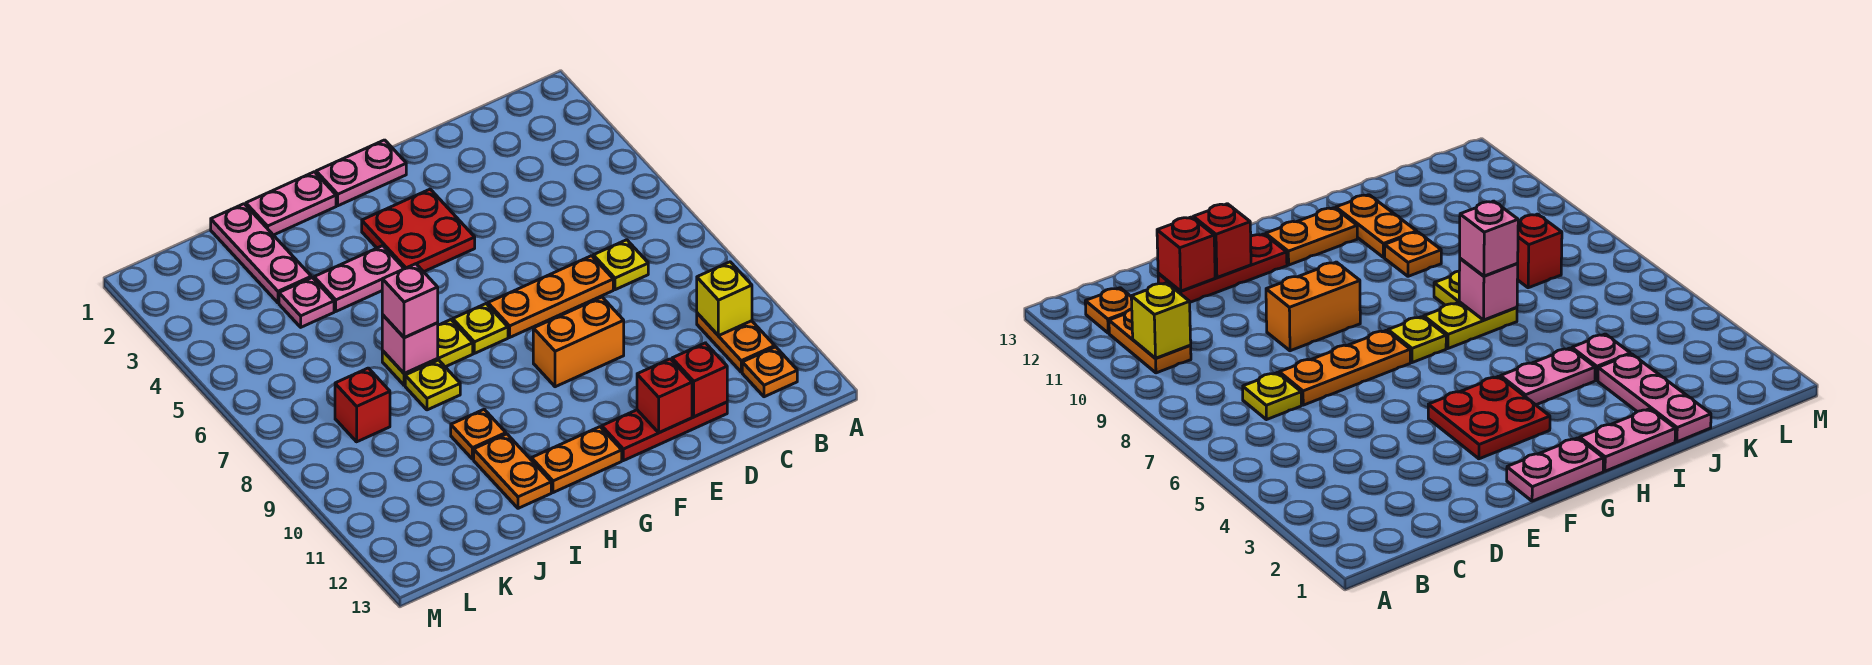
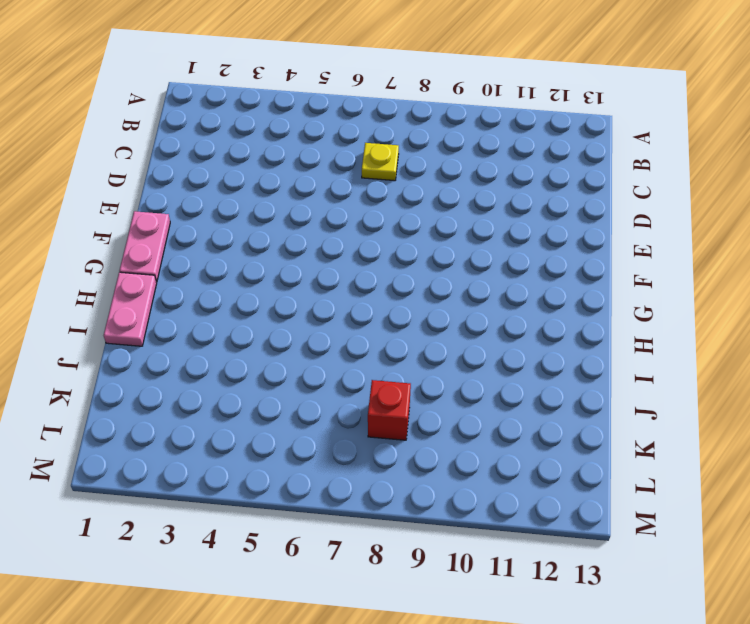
none -> orange plate B10:B11 level 1
none -> orange plate B12 level 1
none -> orange plate D7:F7 level 1

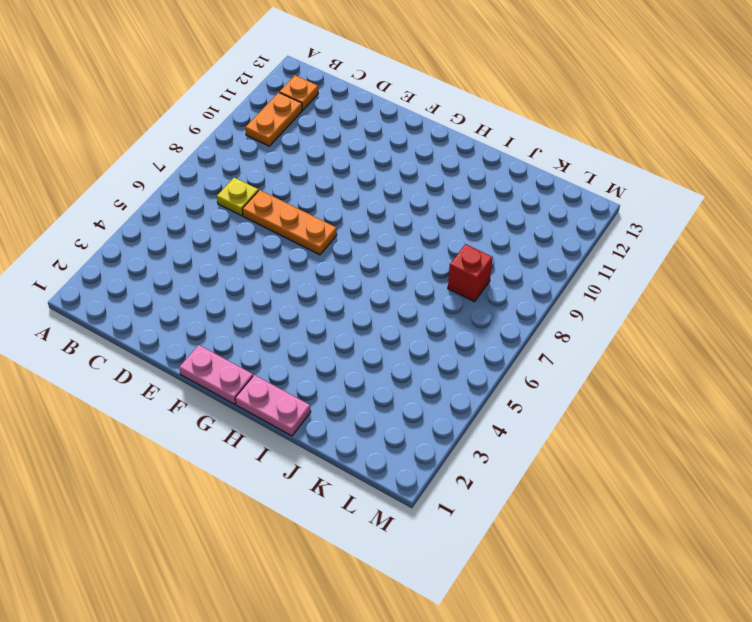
none -> red plate D12:F12 level 1
none -> orange brick E9:F9 level 1
none -> red plate F3:G4 level 1

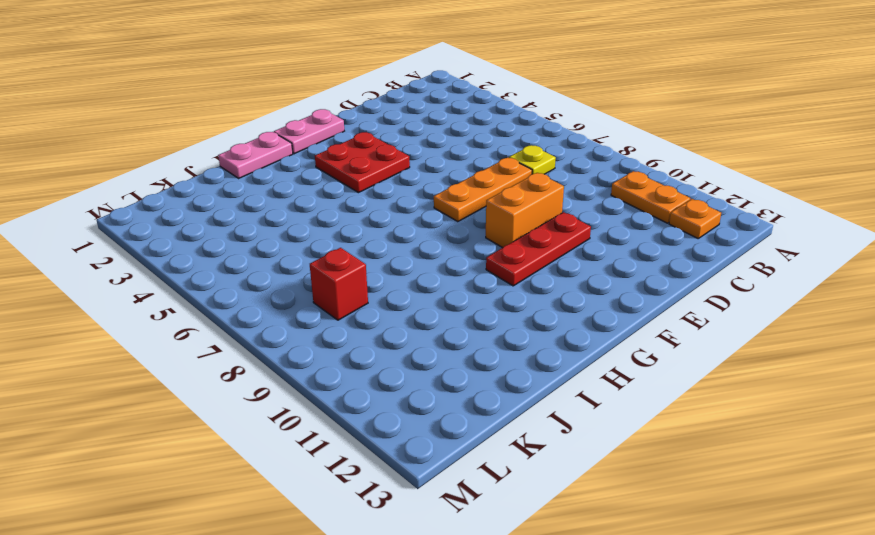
red plate E10:G10 level 1 -> red plate D12:F12 level 1
none -> yellow plate G7 level 1
none -> orange plate G12:H12 level 1
none -> pink plate H4:I4 level 1

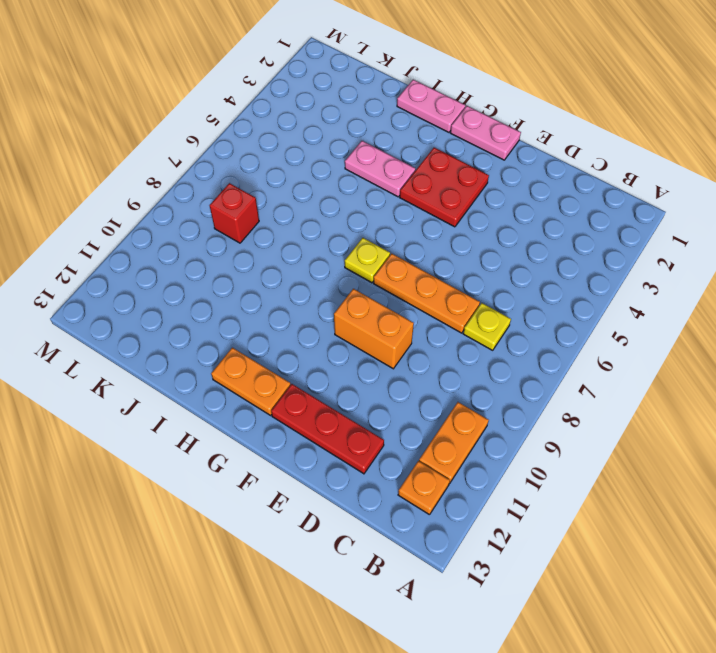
none -> yellow plate H7:I7 level 1
none -> yellow plate I8 level 1
none -> orange plate I10 level 1

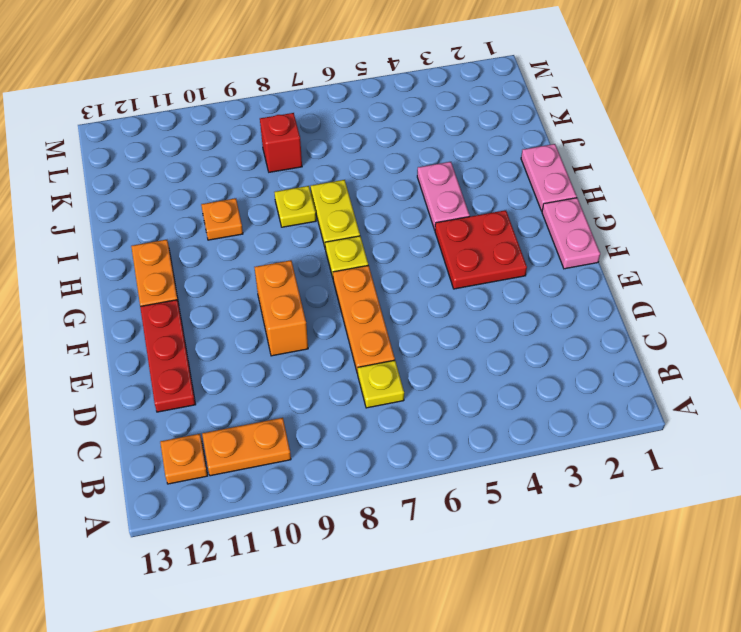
none -> orange plate I11:I12 level 1
none -> pink plate J1:J3 level 1
none -> pink plate J4 level 1

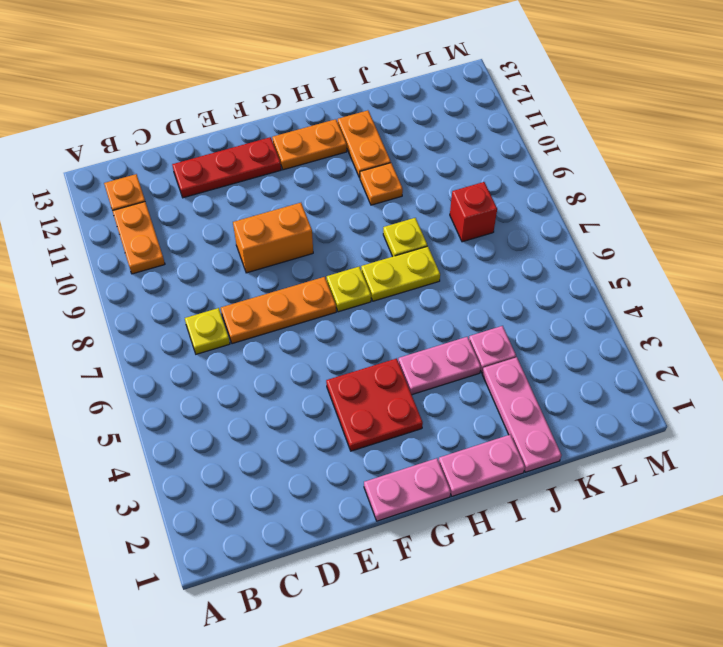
none -> yellow brick B10 level 2
none -> red brick D12 level 2
none -> red brick E12 level 2

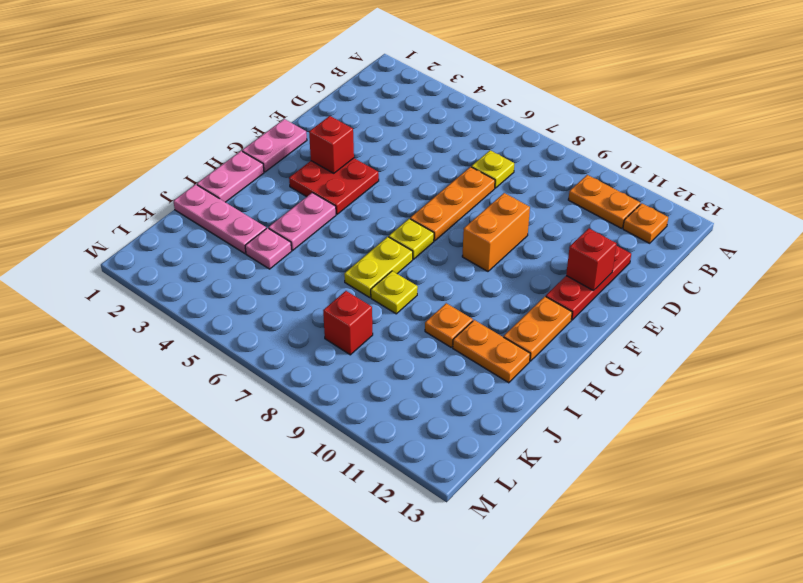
red brick F3 level 2 -> red brick D12 level 2
none -> yellow brick B10 level 2
none -> pink brick I7 level 2
none -> pink brick I7 level 3

